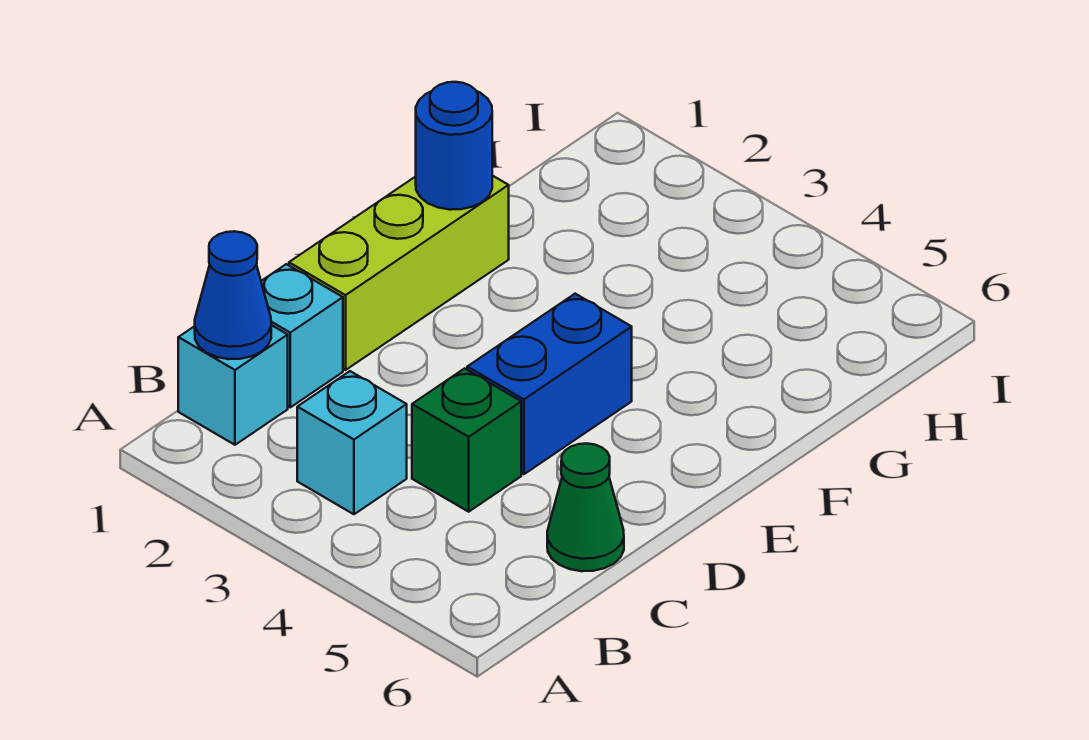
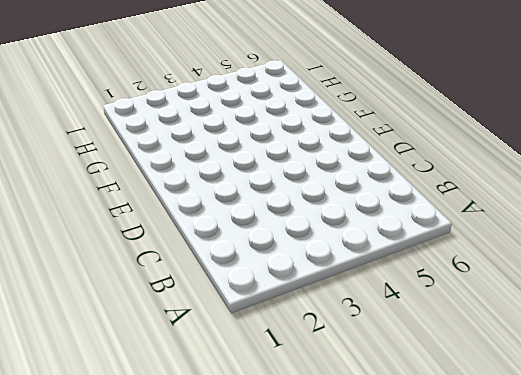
none -> cyan brick B1 level 1
none -> cyan brick B3 level 1

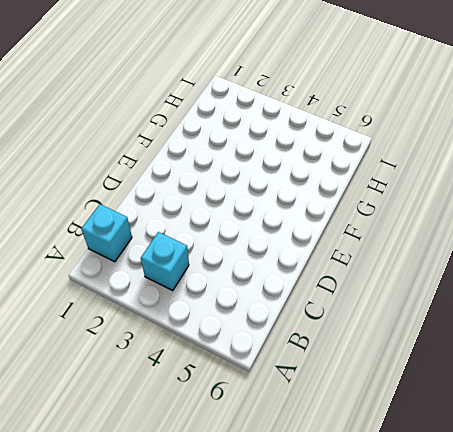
none -> cyan brick C1 level 1
none -> green brick C4 level 1

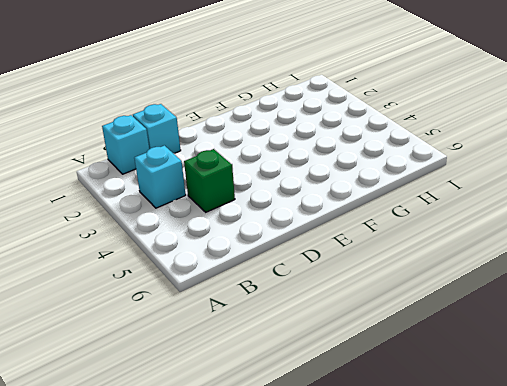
none -> green cone C6 level 1
none -> lime brick D1:F1 level 1

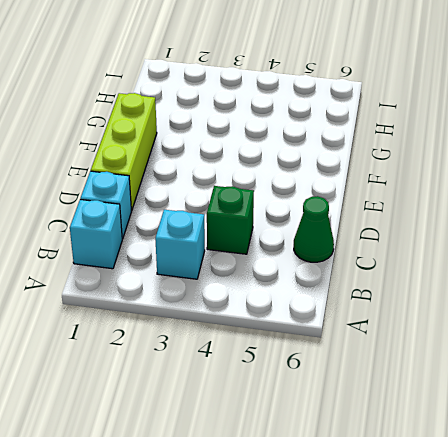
none -> blue brick D4:E4 level 1
none -> blue cone B1 level 2

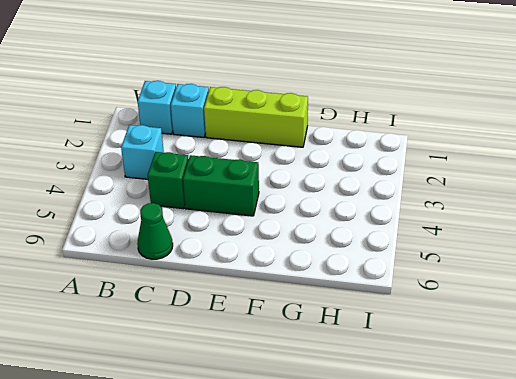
green brick D4:E4 level 1 -> blue brick D4:E4 level 1
none -> blue cone B1 level 2
none -> blue round brick F1 level 2

